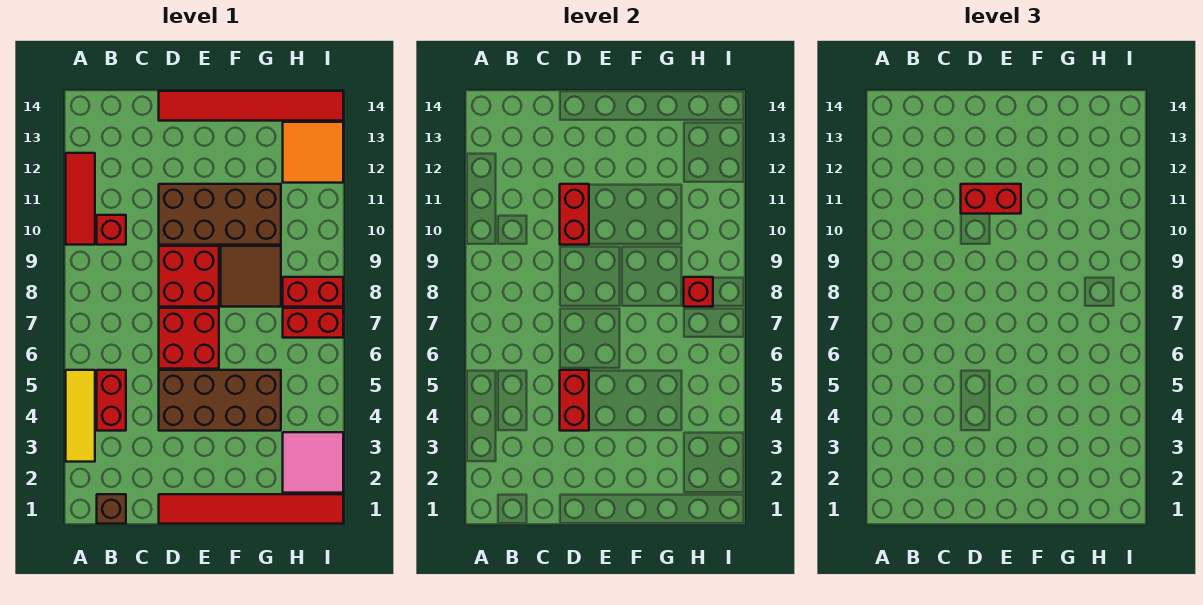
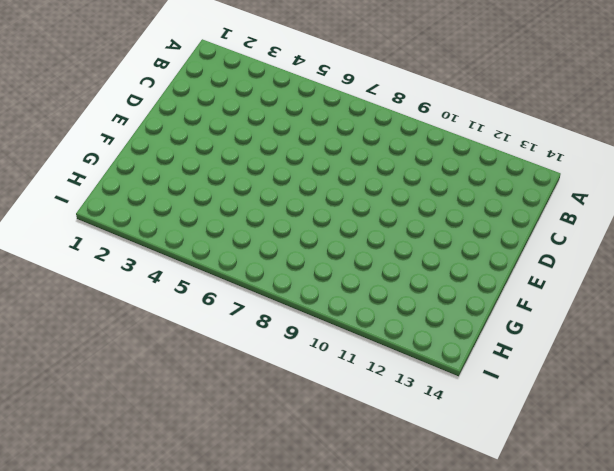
none -> yellow tile A3:A5 level 1
none -> red tile A10:A12 level 1
none -> brown brick B1 level 1

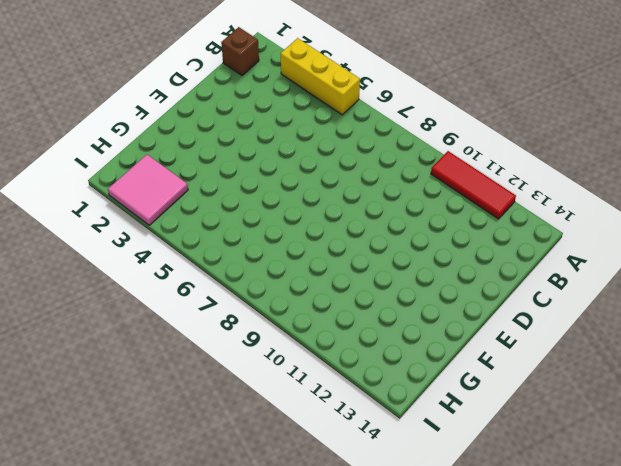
yellow brick A3:A5 level 1 -> yellow tile A3:A5 level 1
none -> red brick B4:B5 level 1
none -> red brick B10 level 1
none -> red tile D1:I1 level 1

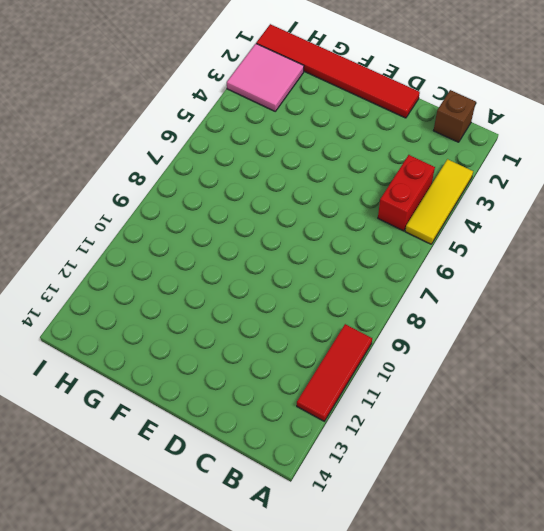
none -> red brick B10 level 1
none -> brown brick D4:G5 level 1
none -> red brick D6:E7 level 1

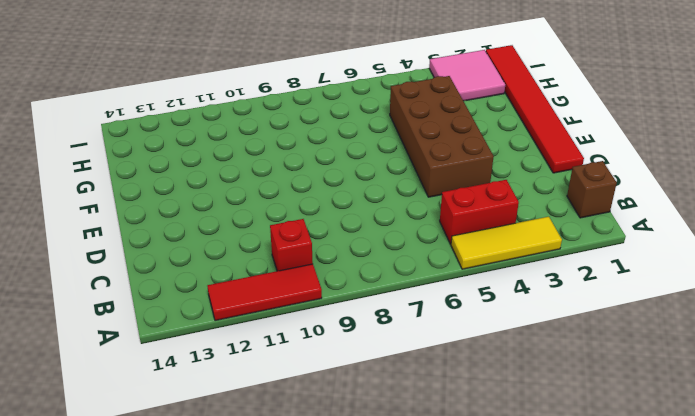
none -> red brick D6:E7 level 1
none -> red brick D8:E9 level 1
none -> brown brick D10:G11 level 1

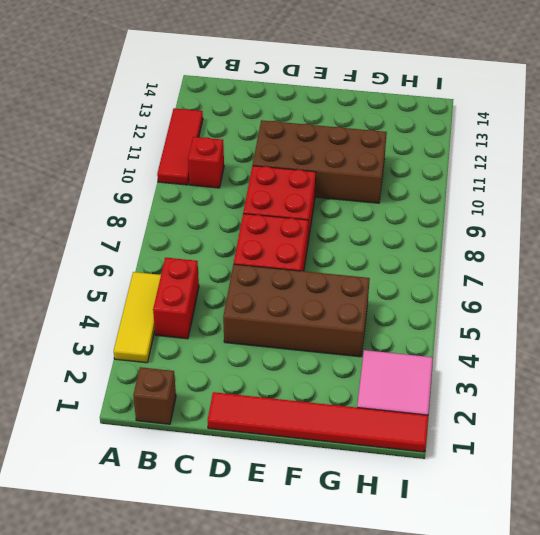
none -> red tile D14:I14 level 1
none -> brown tile F8:G9 level 1
none -> red brick H7:I7 level 1

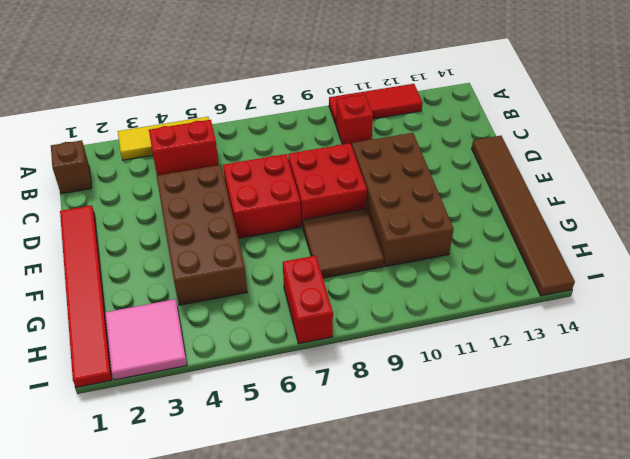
brown tile D14:I14 level 1 -> red tile D14:I14 level 1
none -> red brick H8:I8 level 1
none -> orange tile H12:I13 level 1
none -> red brick D4:D5 level 2

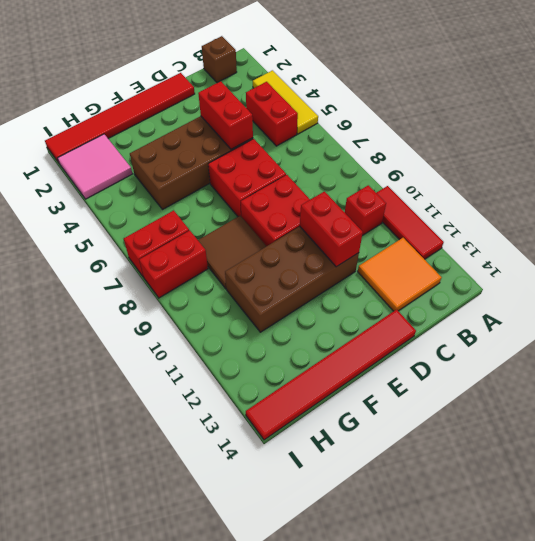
orange tile B12:C13 level 1 -> orange tile H12:I13 level 1
none -> red brick H8 level 2
none -> red brick D11:E11 level 3

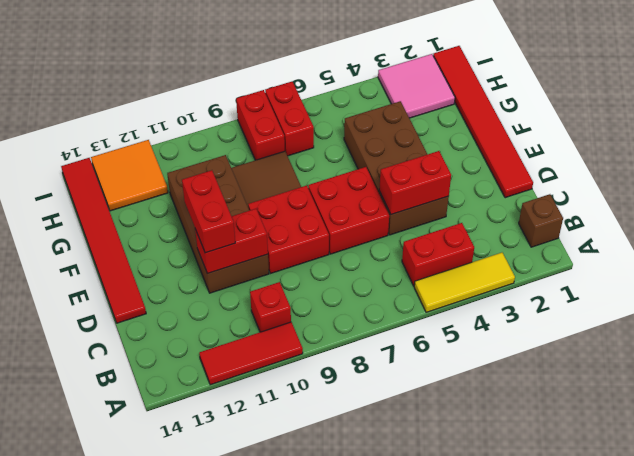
none -> red brick H8 level 2

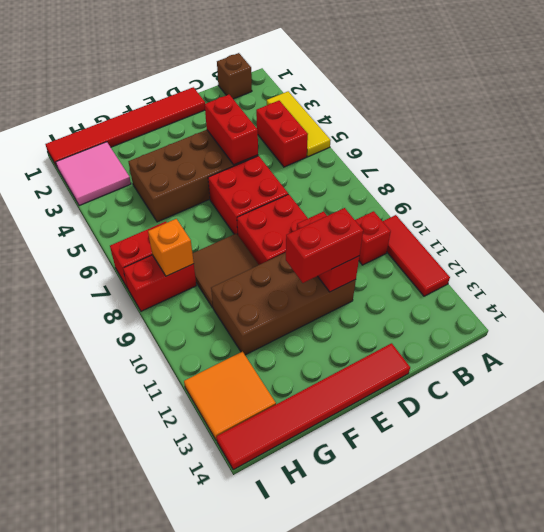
orange brick H8 level 2 -> red brick H8 level 2

